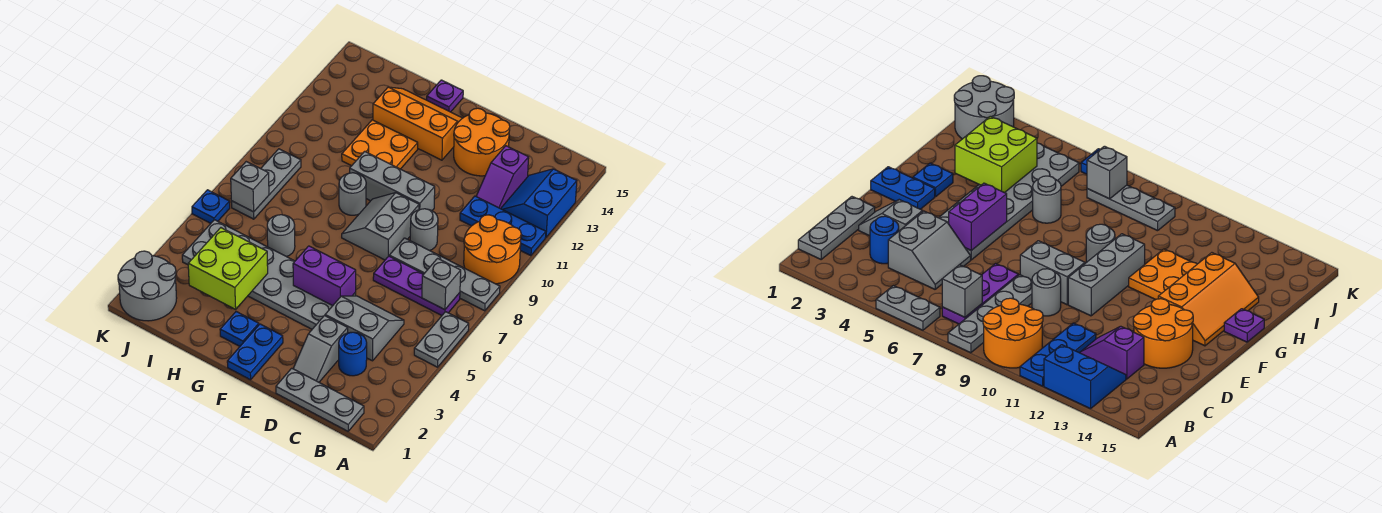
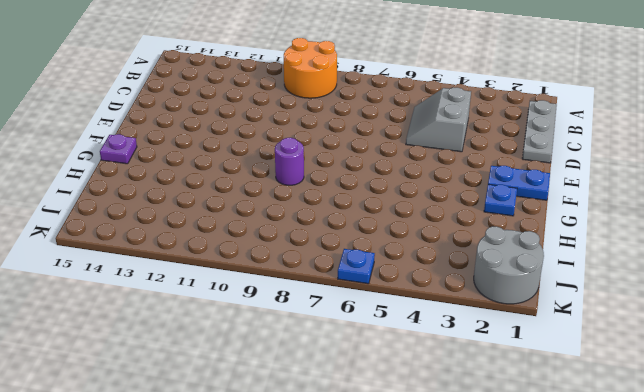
purple round brick G9 level 1 -> grey round brick G9 level 1
none -> grey plate A5:A6 level 1
none -> grey plate A8:D8 level 1
none -> blue plate A11:C11 level 1
none -> blue slope A12:B13 level 1 top A

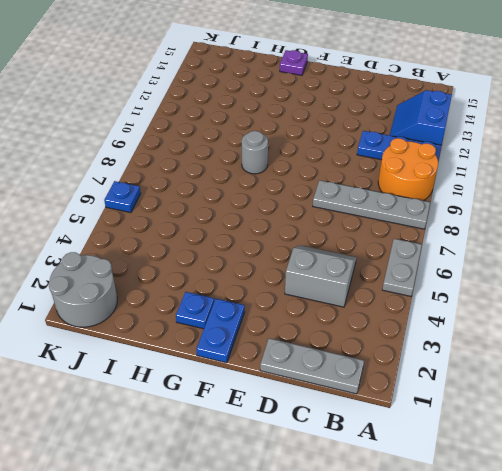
none -> purple plate B7:D7 level 1
none -> blue round brick C3 level 1
none -> purple slope C12:C13 level 1 top 13
none -> grey slope D2:D3 level 1 top 3

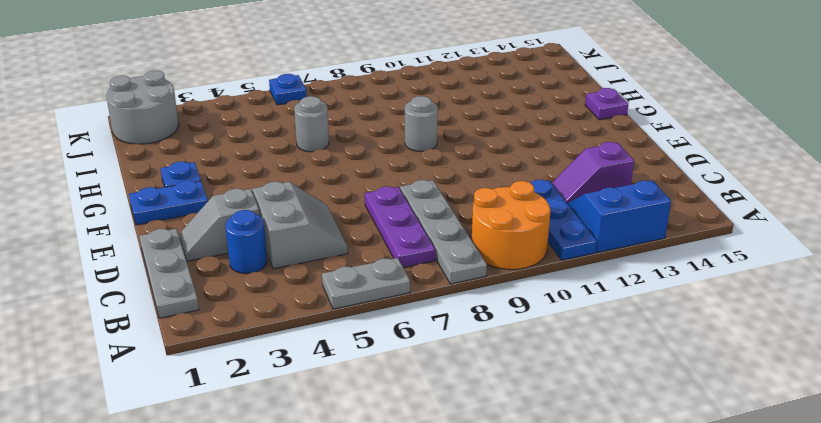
none -> grey round brick D9 level 1
none -> orange round brick D13:E14 level 1
none -> grey plate E4:J5 level 1
none -> grey slope E8:F9 level 1 top E

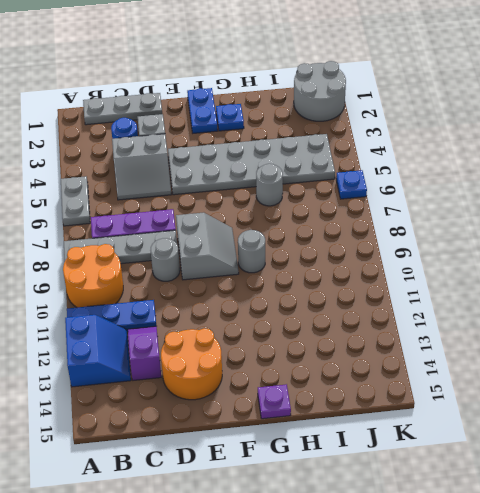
none -> grey brick E10:G10 level 1
none -> orange slope F13:H14 level 1 top 13
none -> orange plate G11:H12 level 1
none -> grey plate J7:J9 level 1

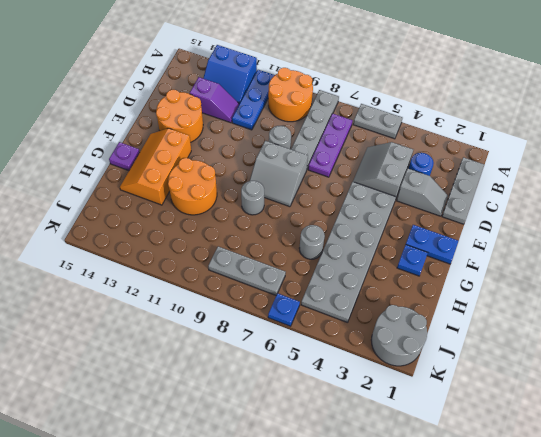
orange round brick G11:H12 level 1 -> orange plate G11:H12 level 1
none -> grey brick E10:G10 level 1
none -> grey brick B7 level 2
none -> purple brick E5:F5 level 2
none -> lime brick H3:I4 level 2

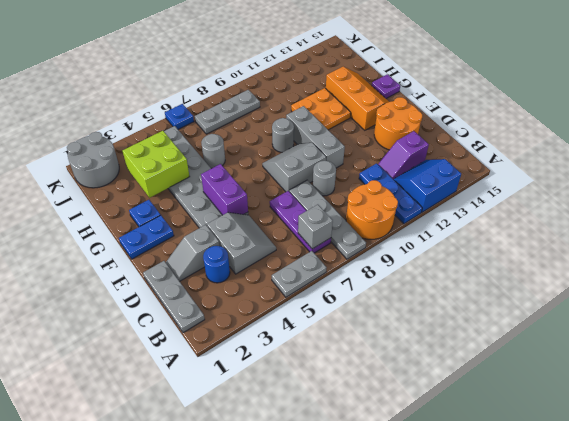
none -> grey brick J7 level 2

